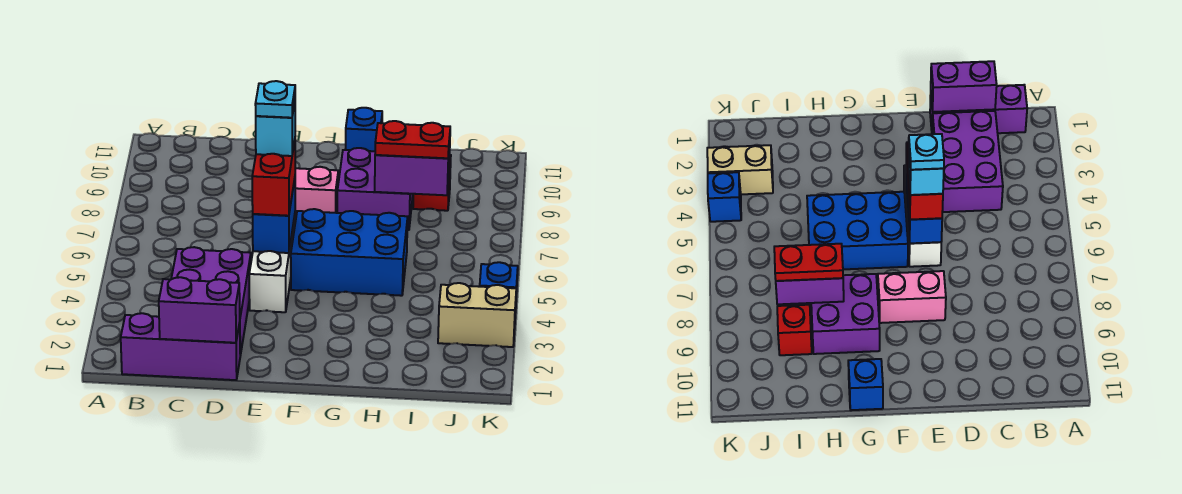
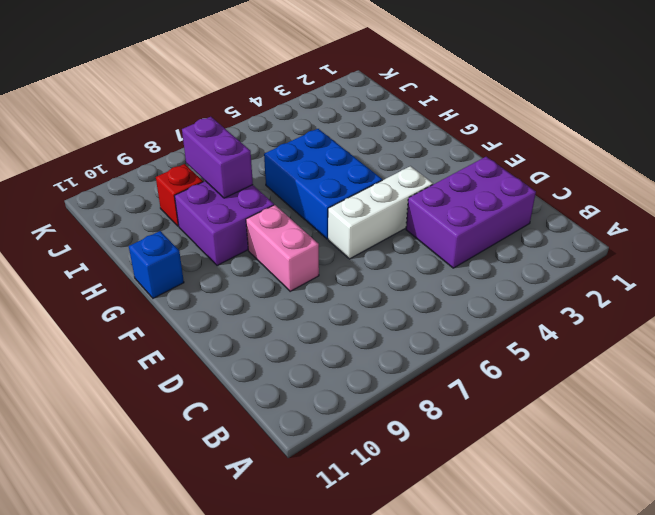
none -> purple brick B1:D1 level 1
none -> tan brick J3:K3 level 1
none -> blue brick K4 level 1

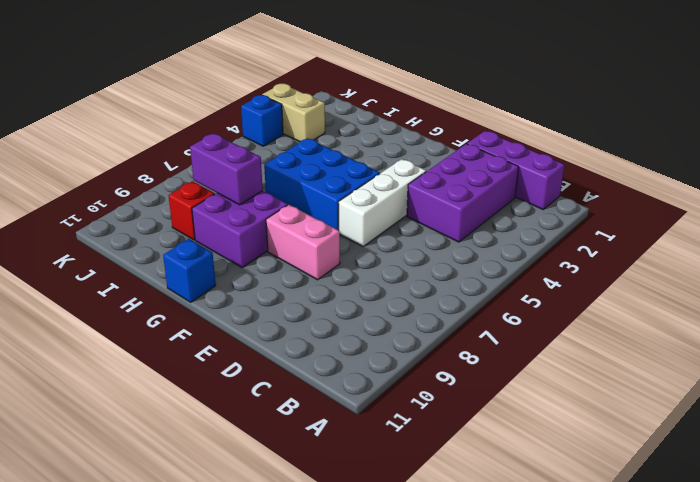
none -> purple brick C1:D1 level 2
none -> blue brick E5:E6 level 2
none -> red brick E5:E6 level 3

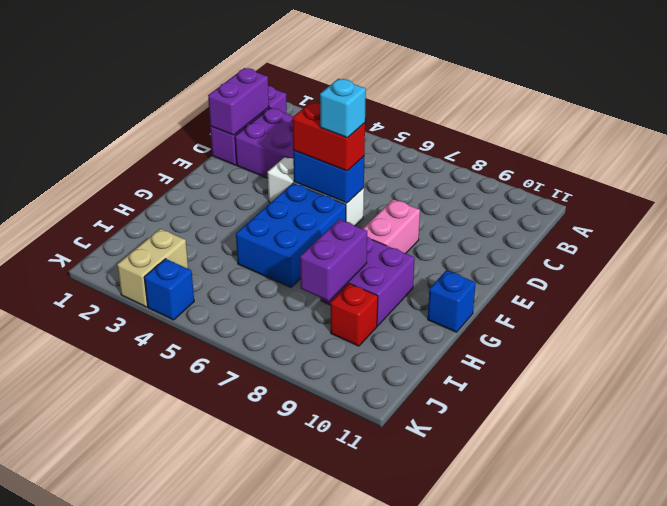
none -> red plate H8:I8 level 3
none -> cyan plate E6 level 5

